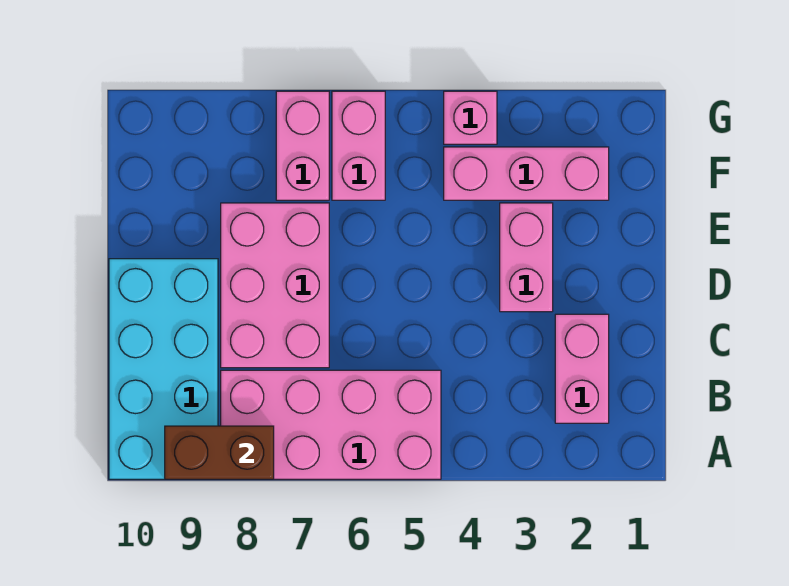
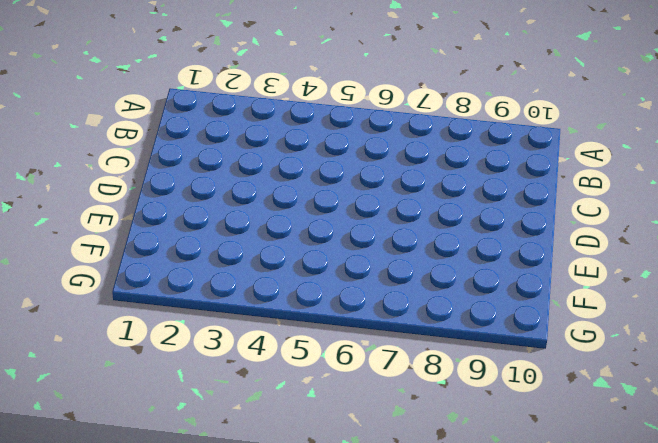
none -> pink brick A5:B8 level 1
none -> cyan brick A9:D10 level 1

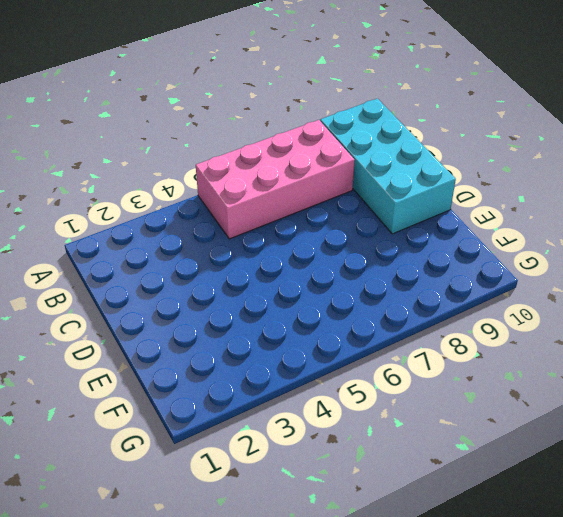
none -> pink brick B2:C2 level 1
none -> pink brick C7:E8 level 1

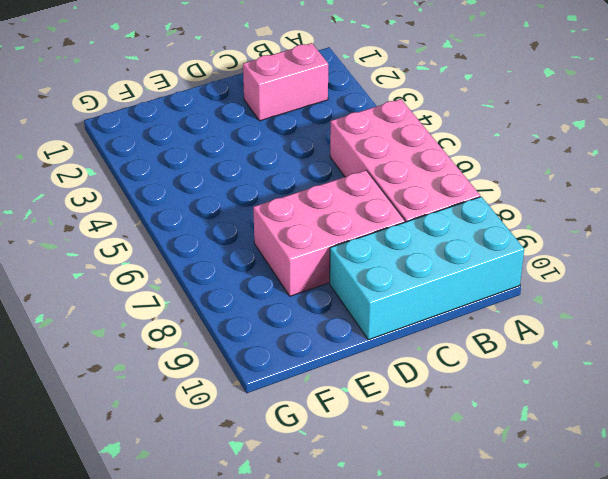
none -> pink brick D3:E3 level 1
none -> pink brick F2:F4 level 1

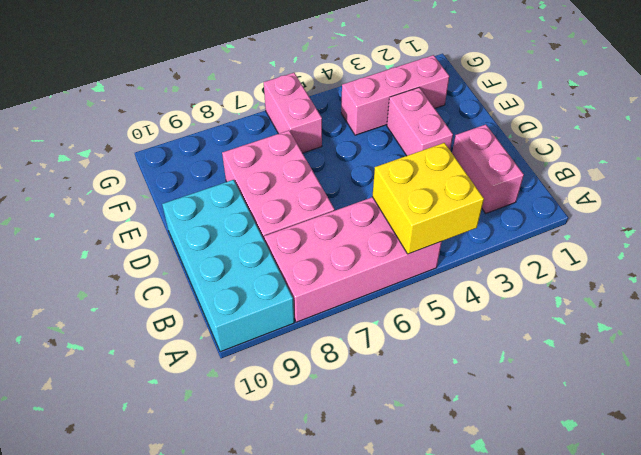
yellow brick A4:B5 level 2 -> none
none -> pink brick F7:G7 level 1
none -> pink brick G4 level 1

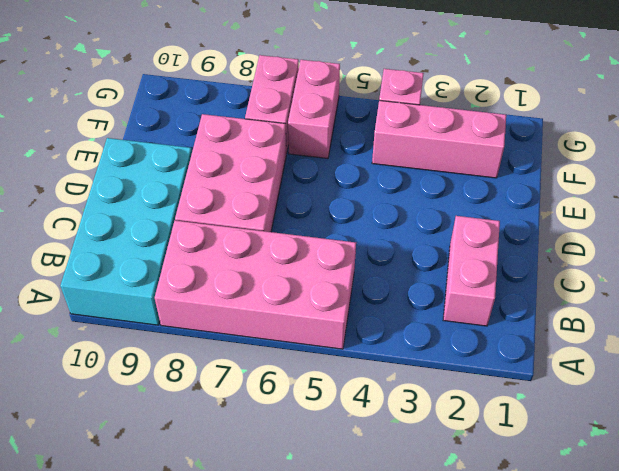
none -> pink brick D3:E3 level 1
none -> brown brick A8:A9 level 2

